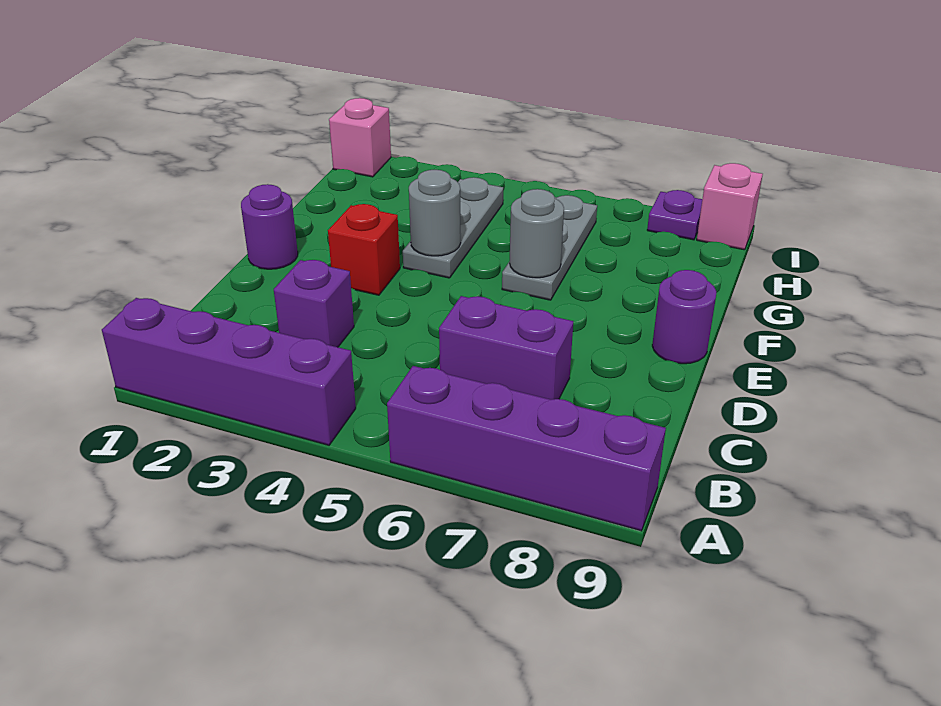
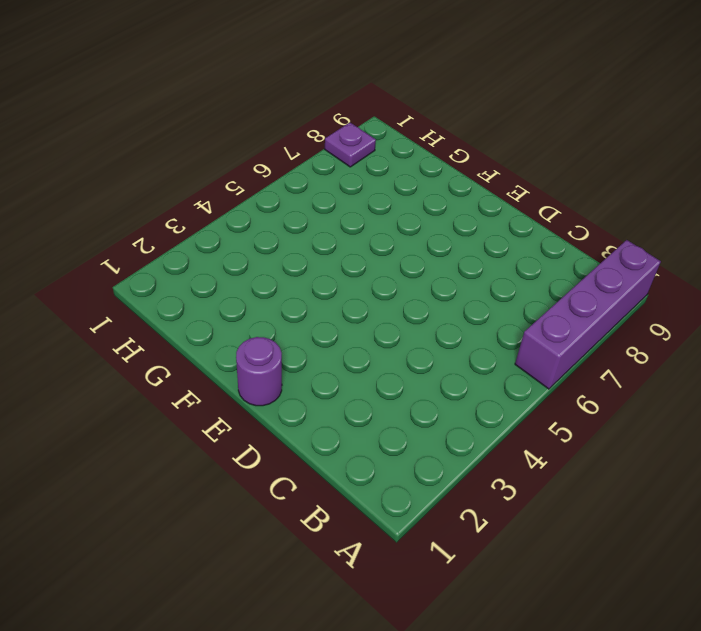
none -> purple brick A1:A4 level 1
none -> purple brick C3 level 1
none -> purple brick C6:C7 level 1

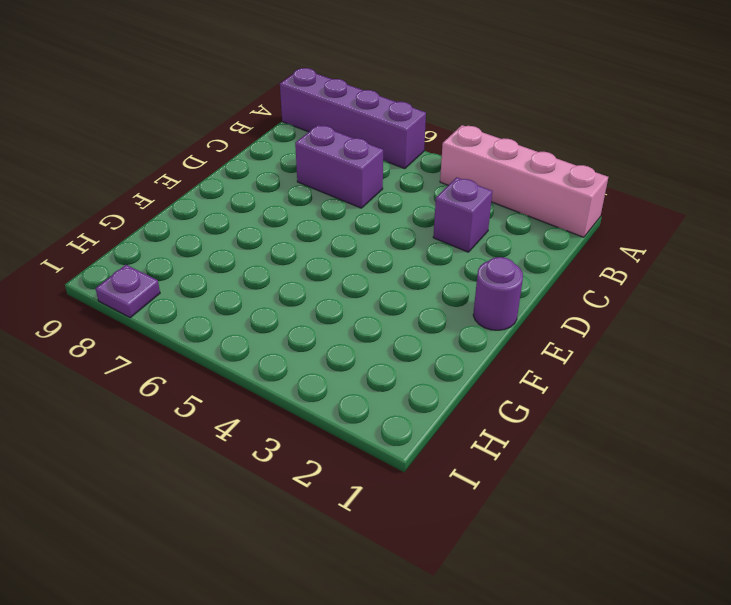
pink brick A1:A4 level 1 -> purple brick A1:A4 level 1
none -> red brick E3 level 1
none -> purple round brick E9 level 1
none -> grey plate F4:H4 level 1

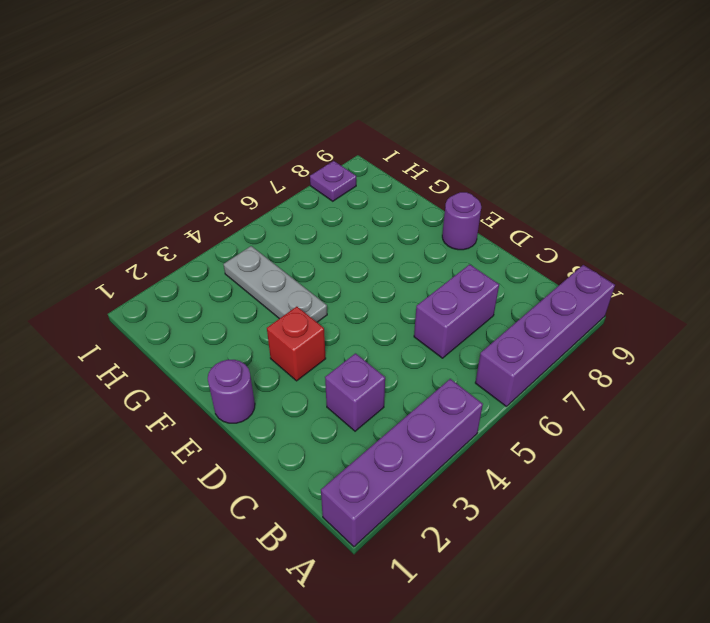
none -> grey plate F6:H6 level 1
none -> pink brick I1 level 1
none -> pink brick I9 level 1

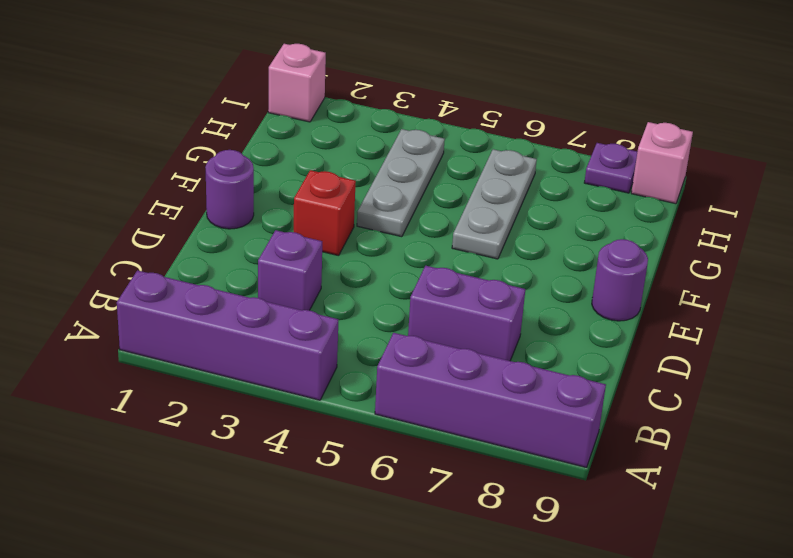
none -> grey round brick F4 level 2
none -> grey round brick F6 level 2

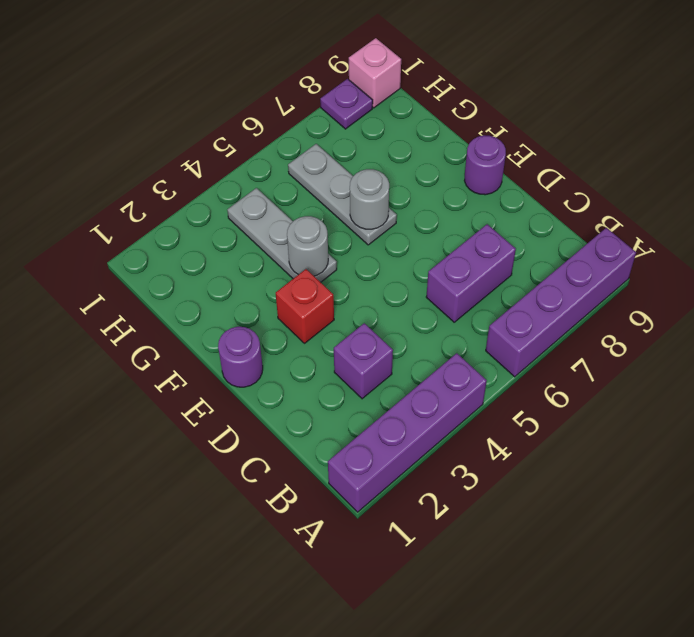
none -> pink brick I1 level 1

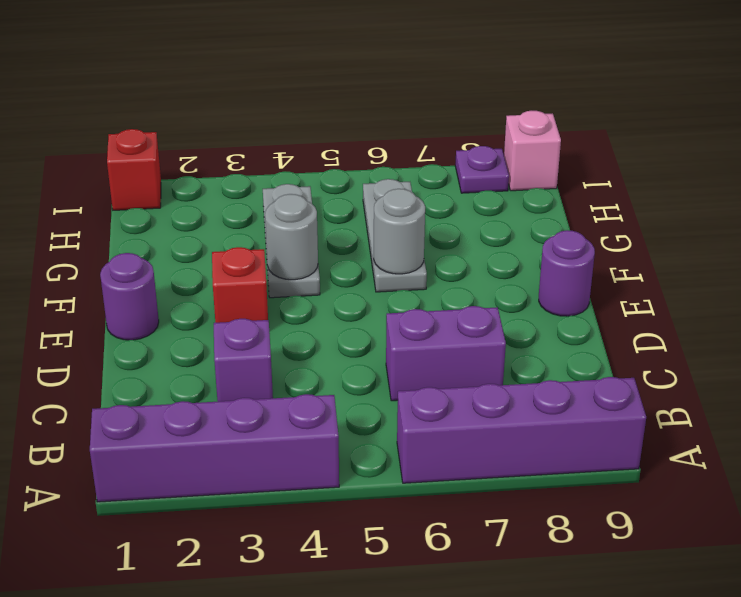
red brick I1 level 1 -> pink brick I1 level 1

